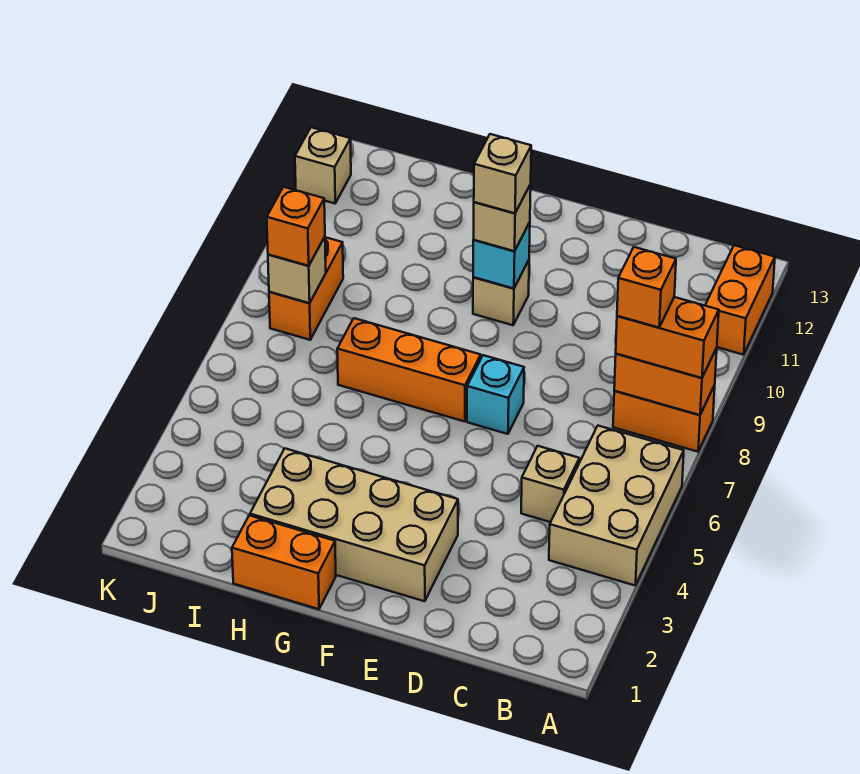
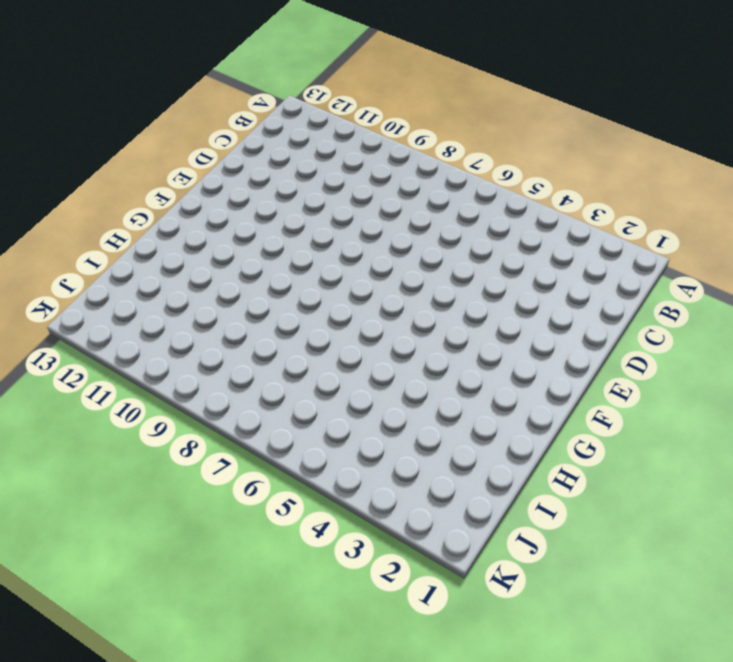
none -> tan brick A4:B6 level 1
none -> orange brick A8:B8 level 1
none -> orange brick A11:A12 level 1

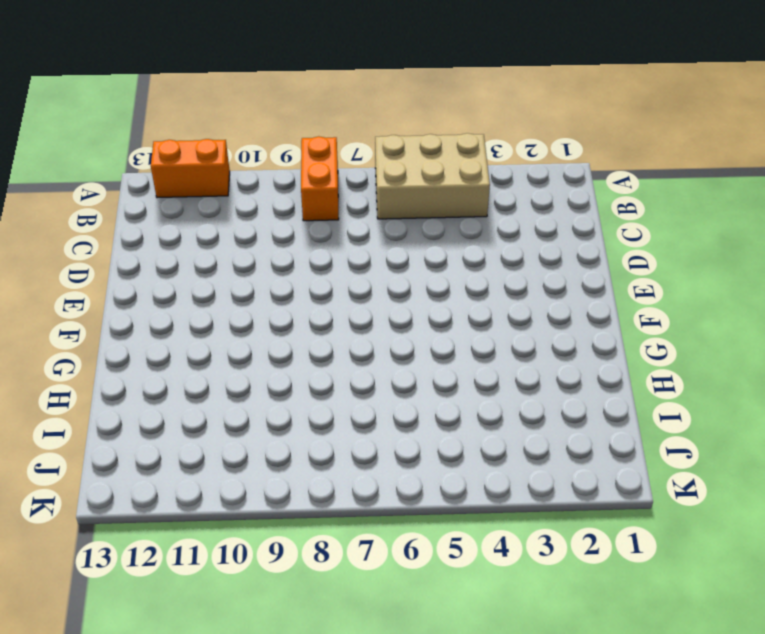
none -> tan brick C5 level 1
none -> tan brick E2:H3 level 1
none -> cyan brick E7 level 1

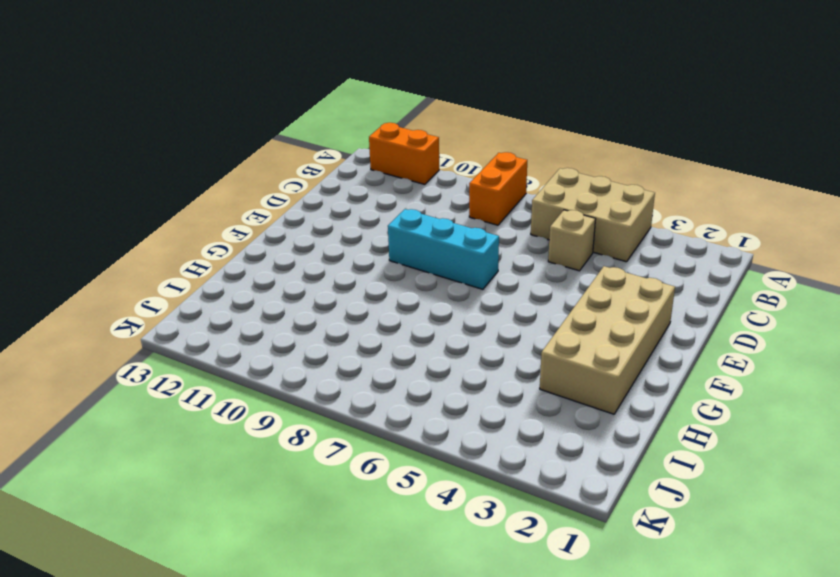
cyan brick E7:E9 level 1 -> cyan brick E7 level 1
none -> orange brick F7:H7 level 1
none -> tan brick F10 level 1
none -> orange brick G1:H1 level 1

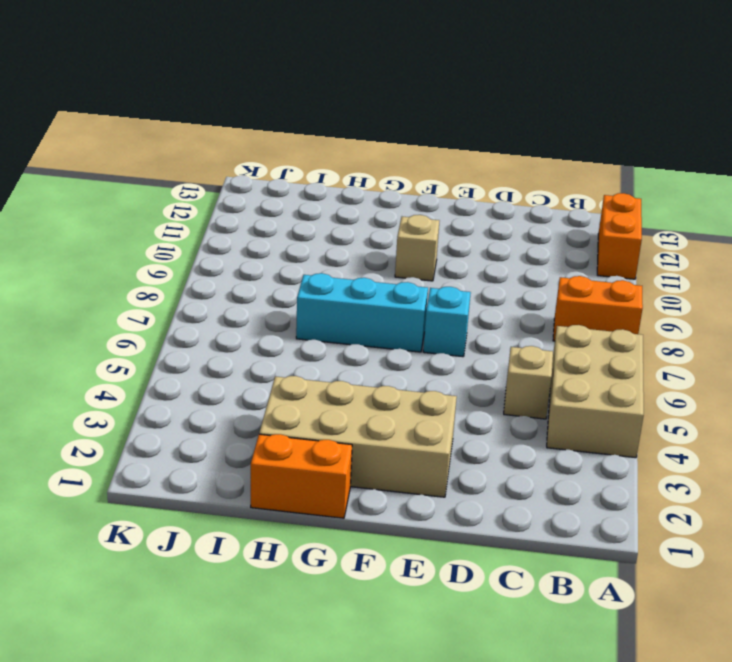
cyan brick F7:H7 level 1 -> orange brick F7:H7 level 1
none -> orange brick J8:J9 level 1
none -> tan brick K12 level 1
none -> orange brick A8:B8 level 2

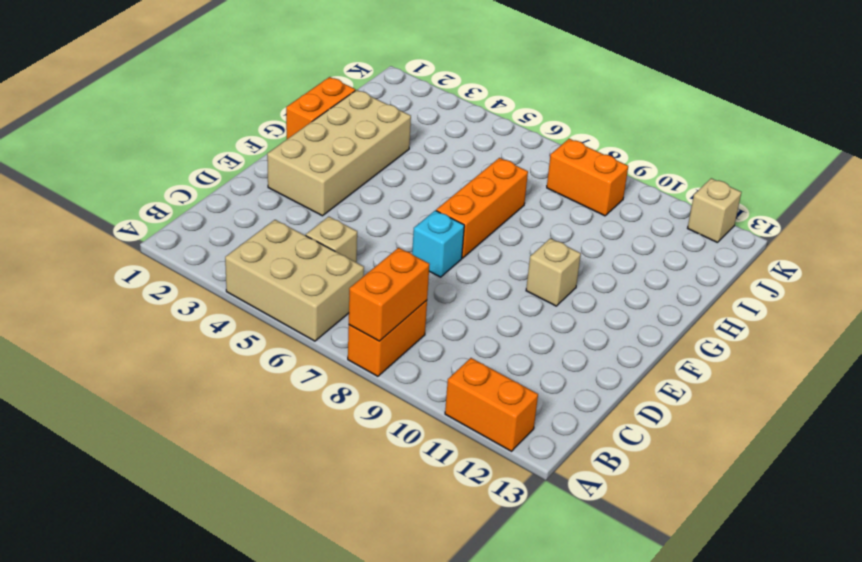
none -> cyan brick F10 level 2
none -> tan brick J8 level 2
none -> orange brick A8:B8 level 3

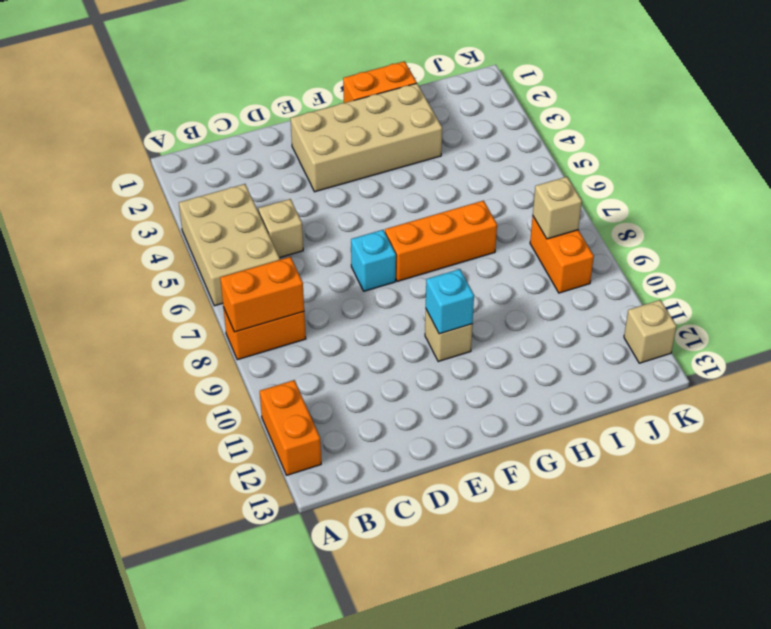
none -> orange brick A8:B8 level 3
none -> tan brick F10 level 3
none -> orange brick J8 level 3

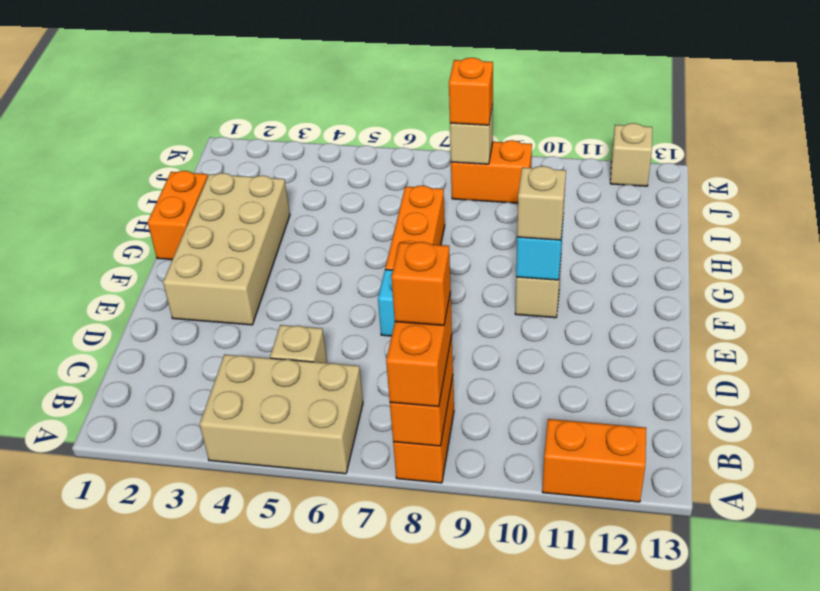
none -> tan brick F10 level 4

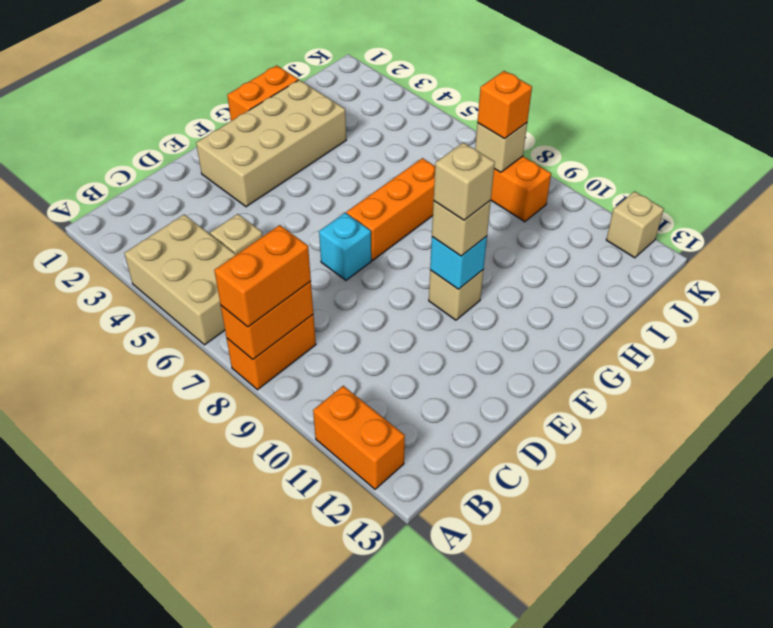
none -> orange brick B8 level 4

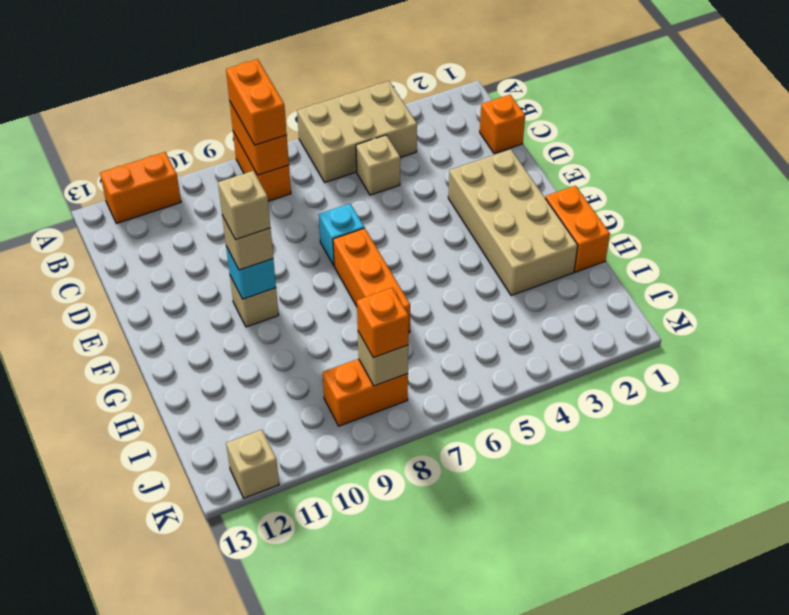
orange brick C1 level 1 -> orange brick B8 level 4

